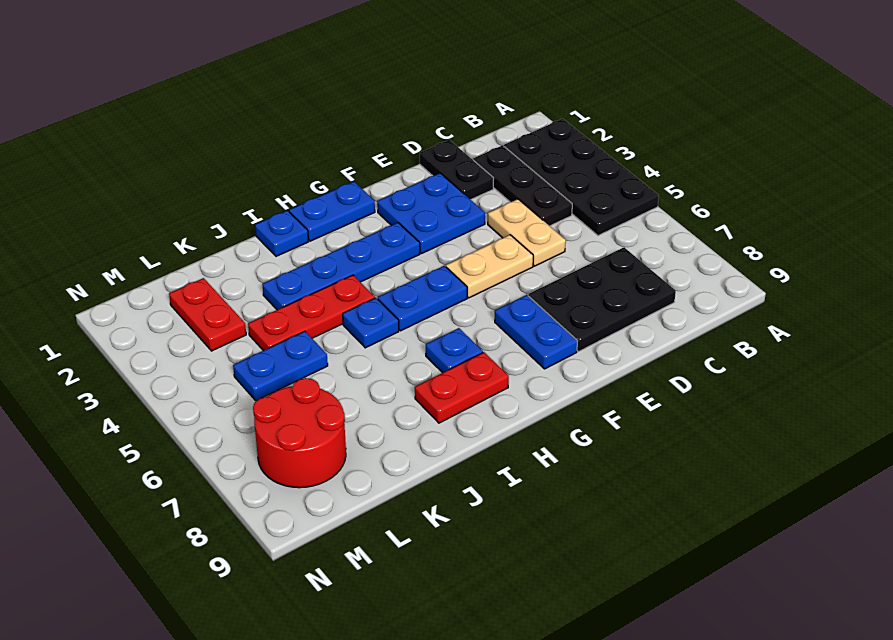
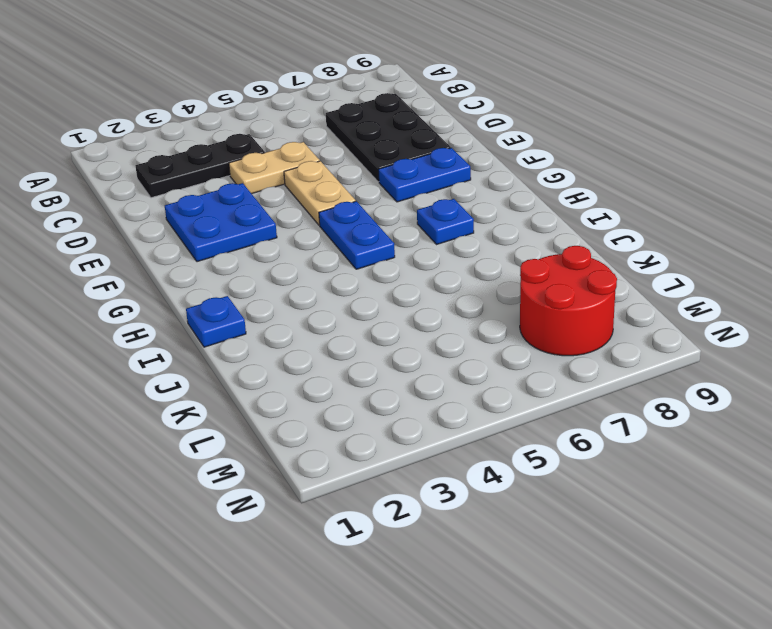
none -> black plate A2:B5 level 1
none -> black plate D1:D2 level 1
none -> blue plate G1:H1 level 1

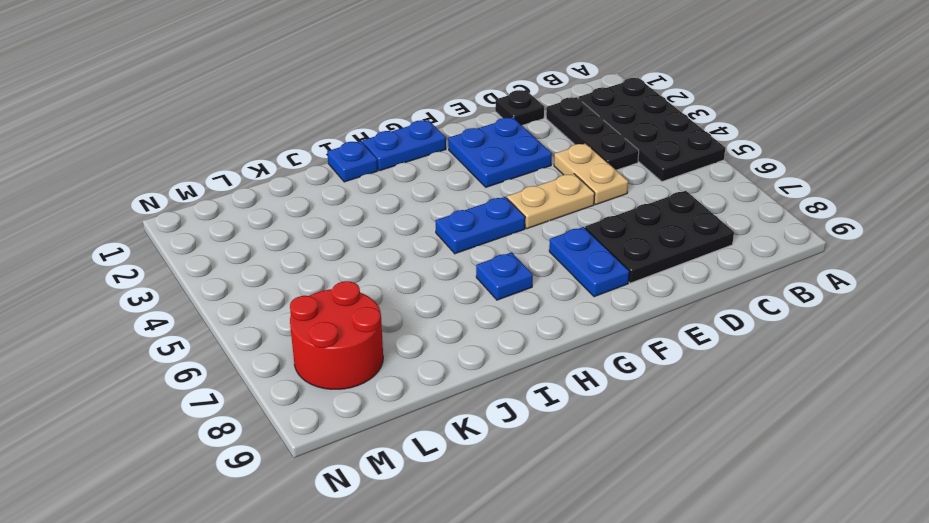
black plate D1 level 1 -> black plate D1:D2 level 1
none -> blue plate G3:J3 level 1
none -> red plate H8:I8 level 1
none -> red plate I4:K4 level 1

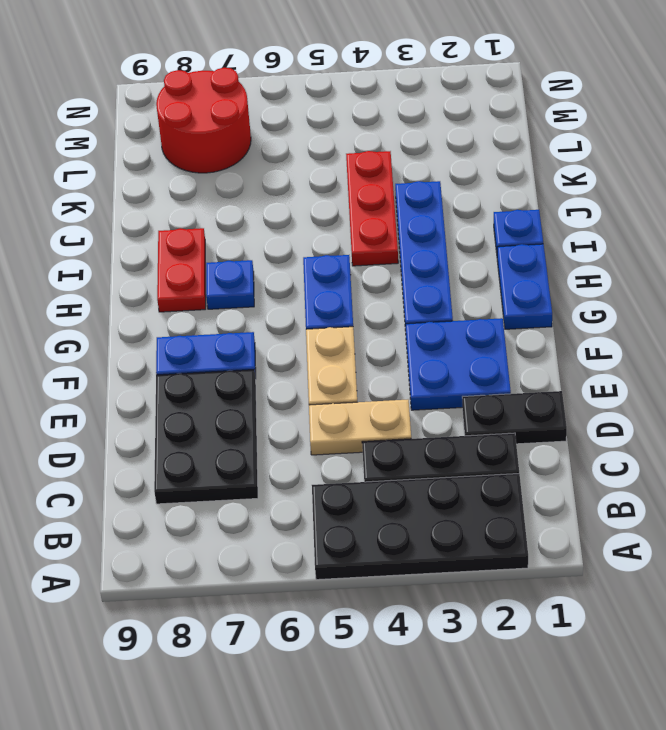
none -> blue plate I5 level 1
none -> blue plate K5:L5 level 1
none -> red plate L2:L3 level 1

